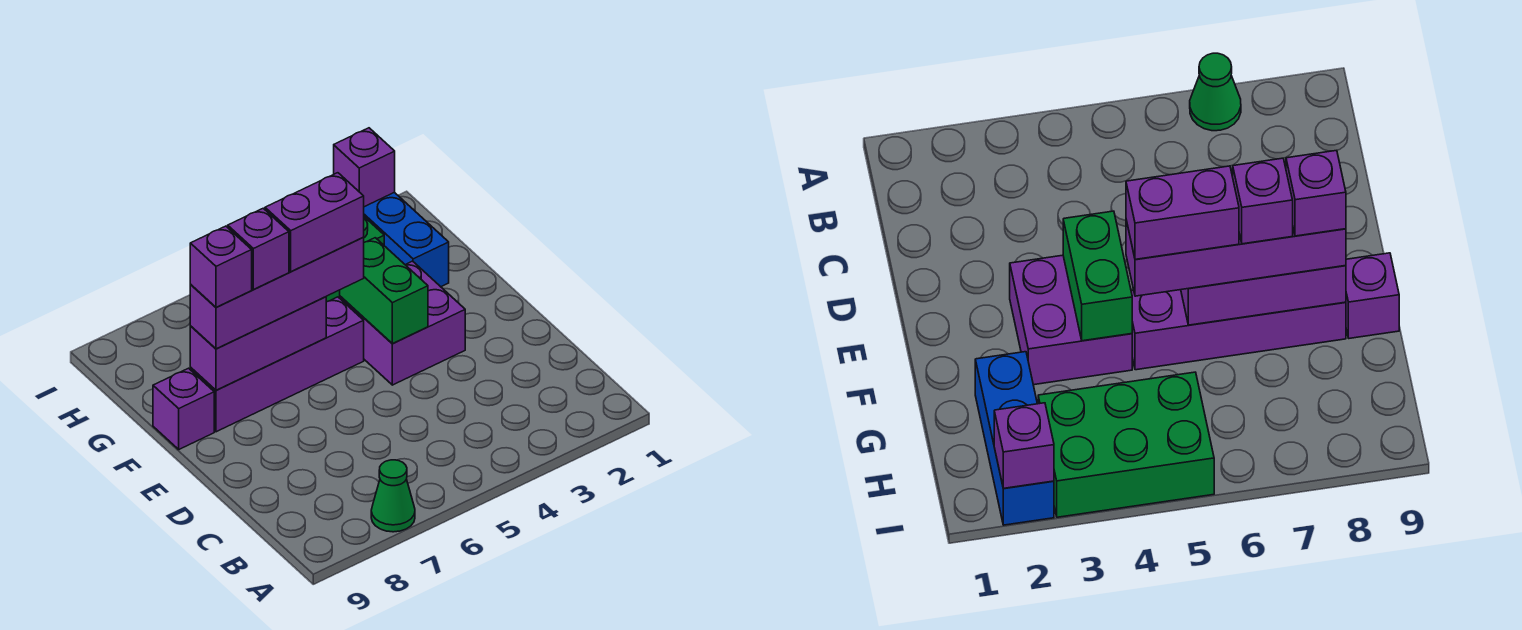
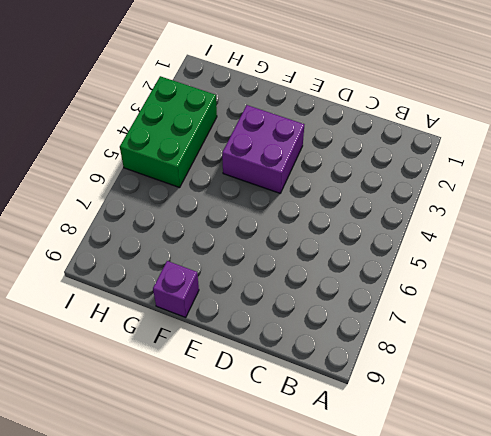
none -> green cone A7 level 1
none -> purple brick F5:F8 level 1
none -> blue brick G2:I2 level 1

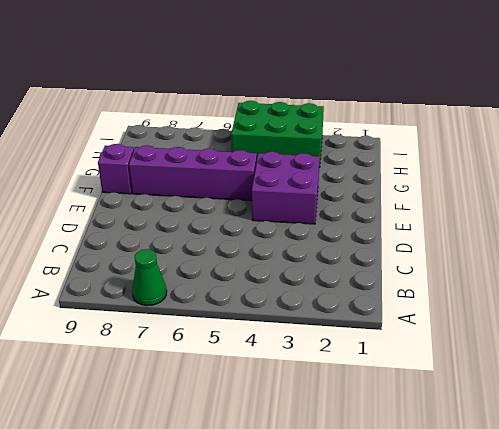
none -> blue brick G2:I2 level 1
none -> green brick E4:F4 level 2
none -> purple brick F6:F8 level 2

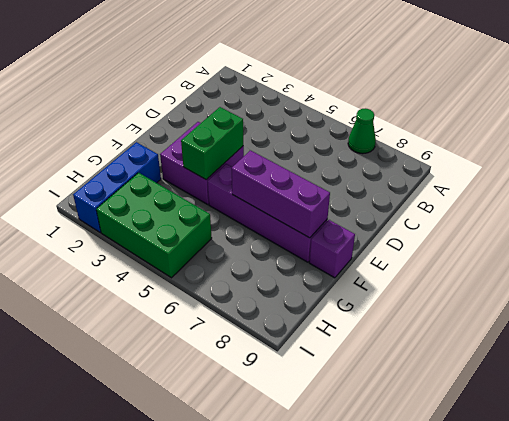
none -> purple brick I2 level 2
none -> purple brick F5:F8 level 3
none -> purple brick F5:F6 level 4

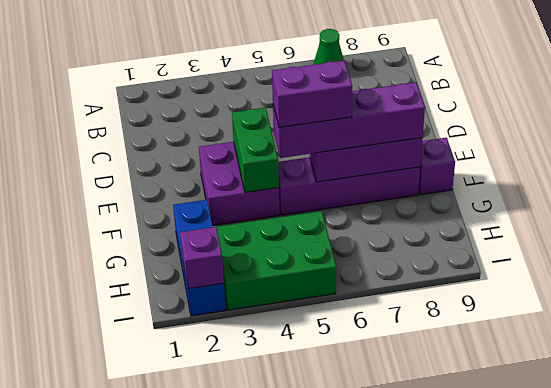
none -> purple brick F7 level 4
none -> purple brick F8 level 4

